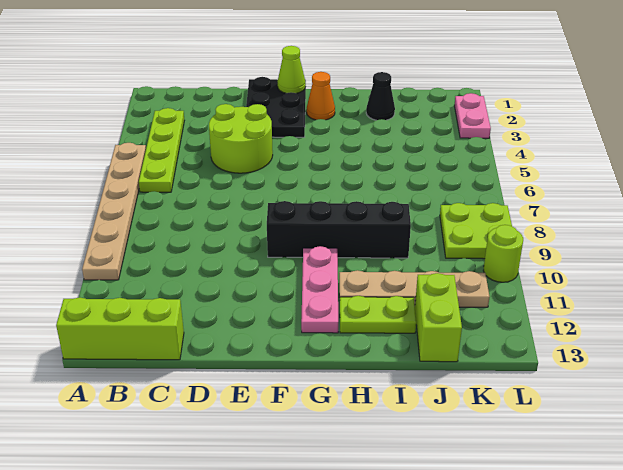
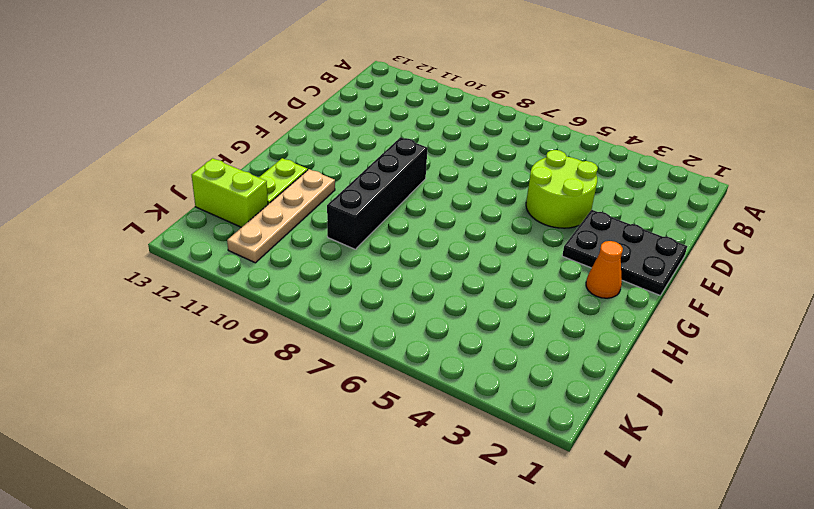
none -> tan plate A5:A10 level 1
none -> lime brick A13:C13 level 1
none -> lime plate B3:B6 level 1

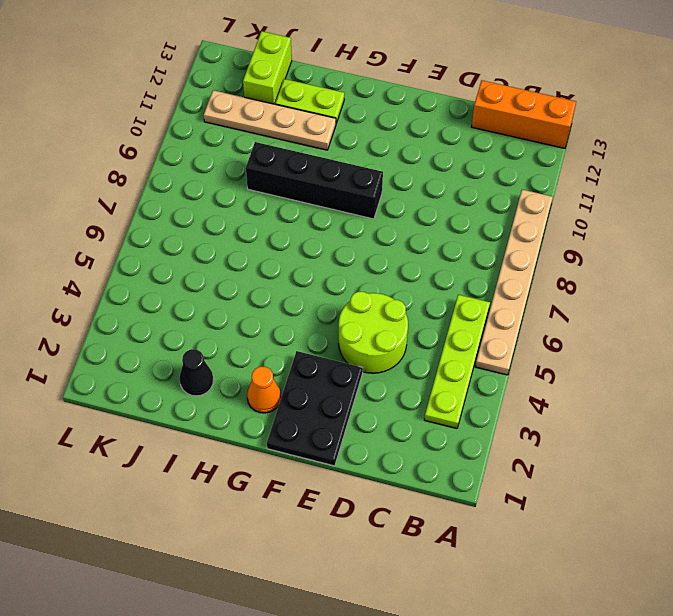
orange brick A13:C13 level 1 -> lime brick A13:C13 level 1
none -> pink plate G10:G12 level 1
none -> lime plate K8:L9 level 1
none -> pink plate L2:L3 level 1

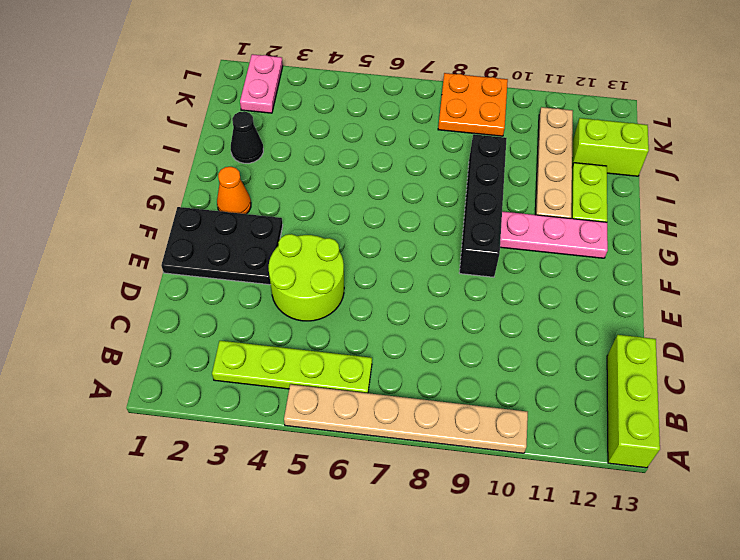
pink plate K2:L2 level 1 -> pink plate L2:L3 level 1
orange plate K8:L9 level 1 -> lime plate K8:L9 level 1
none -> lime round brick L10 level 1
none -> lime cone F1 level 2

